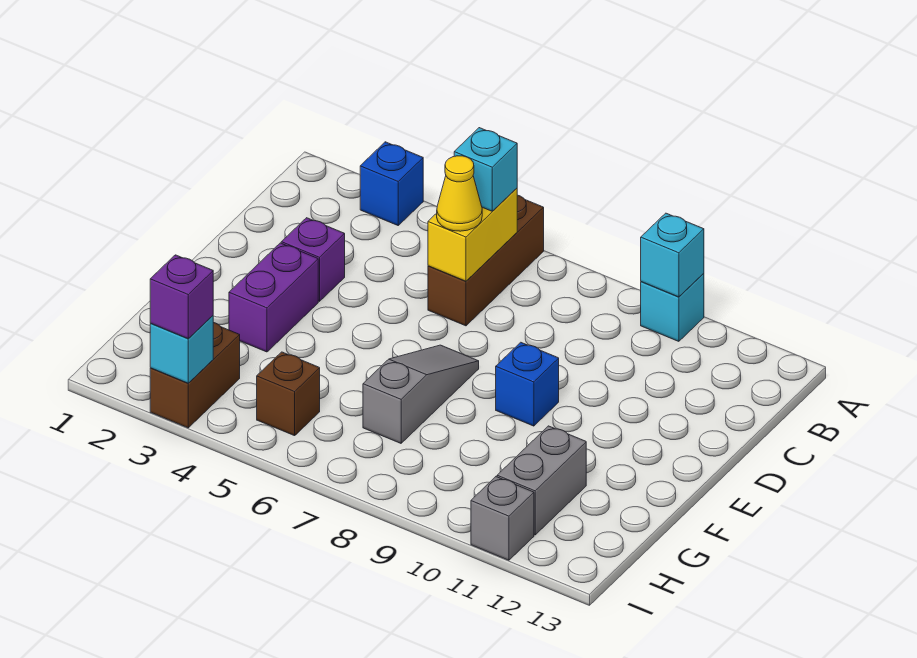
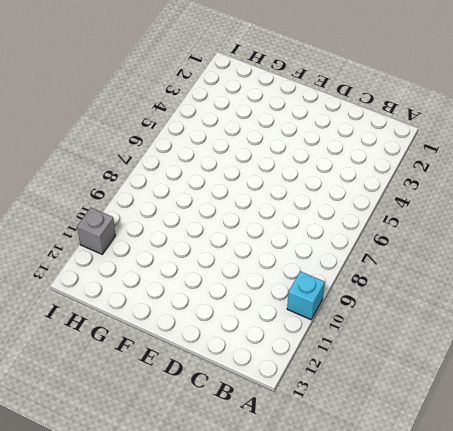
none -> blue brick A3 level 1
none -> brown brick A6:C6 level 1
none -> purple brick D3 level 1

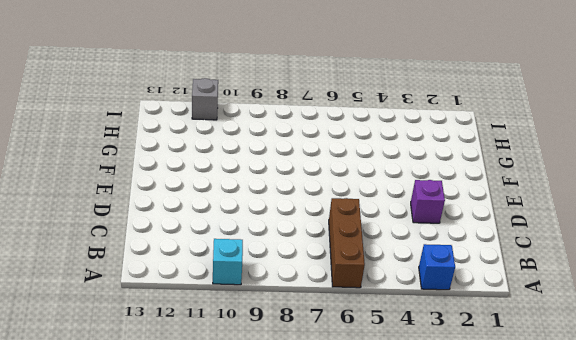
none -> purple brick E3:F3 level 1
none -> grey slope E7:G7 level 1 top G
none -> blue brick E9 level 1

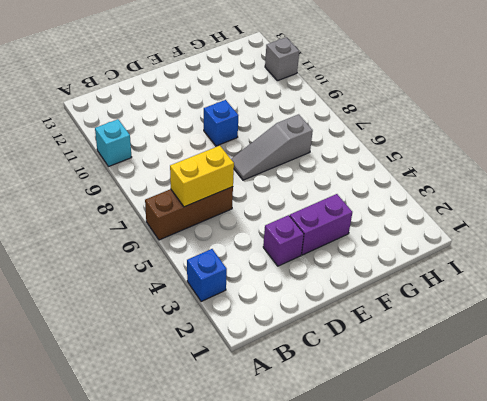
none -> grey brick G11:H11 level 1
none -> brown brick H3:I3 level 1
none -> brown brick H5 level 1

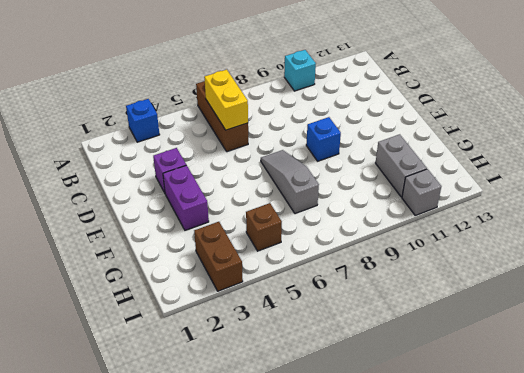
none -> cyan brick A10 level 2
none -> cyan brick I3 level 2
none -> cyan brick B6 level 3

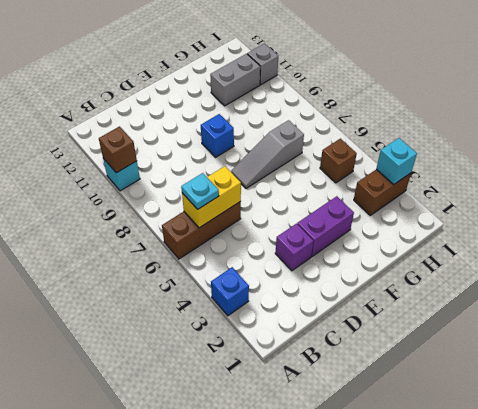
brown brick A10 level 2 -> cyan brick A10 level 2
cyan plate B6 level 3 -> cyan brick B6 level 3
none -> yellow cone C6 level 3
none -> purple brick I3 level 3

